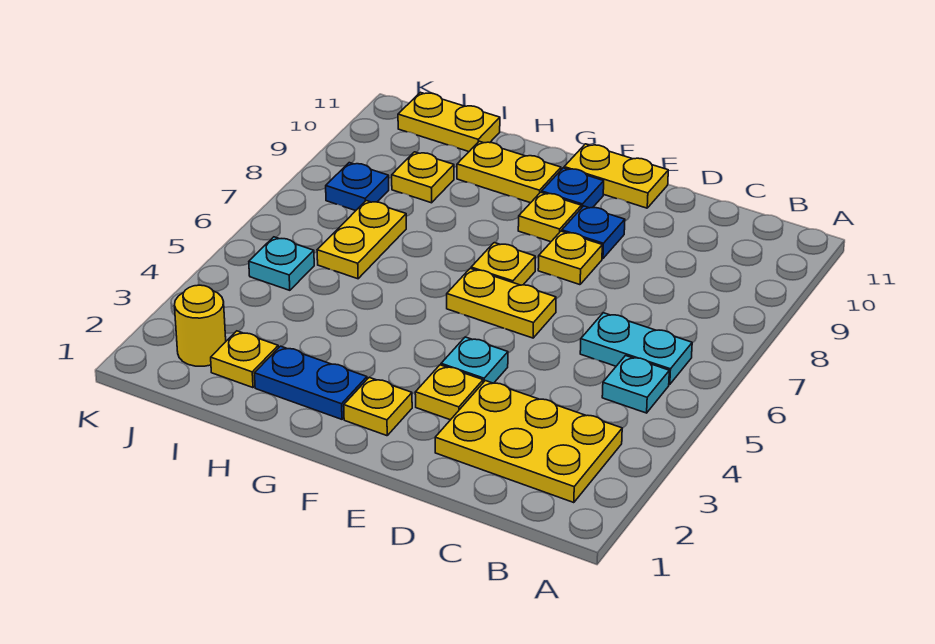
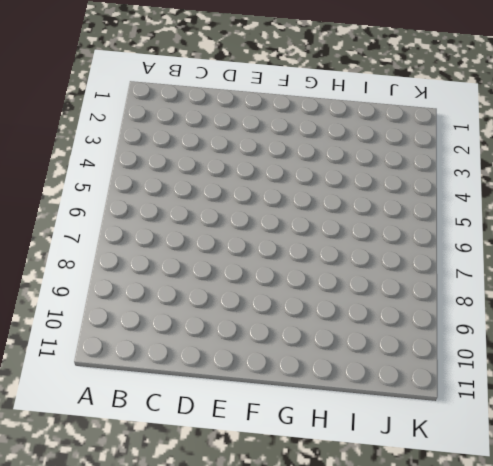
none -> yellow plate B2:D3 level 1
none -> cyan plate B5 level 1
none -> cyan plate B6:C6 level 1

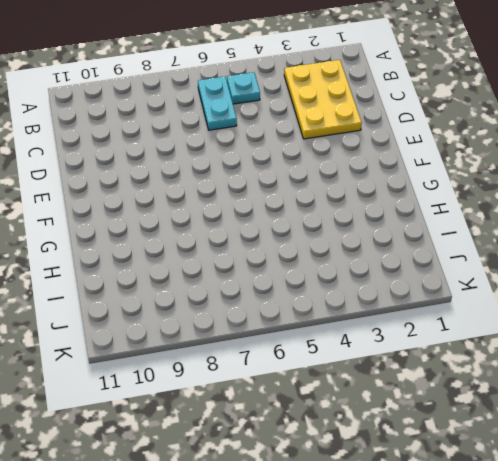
none -> yellow plate E3 level 1
none -> cyan plate E4 level 1
none -> yellow plate E6:F6 level 1

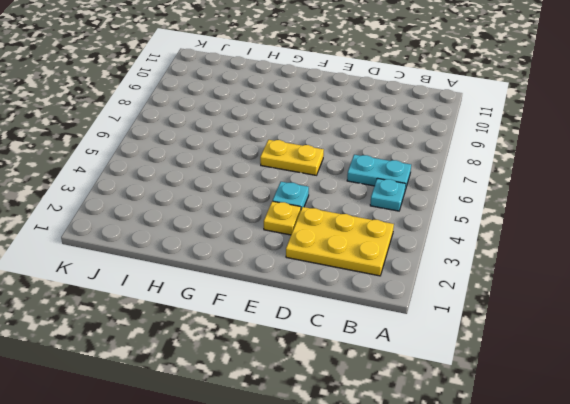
none -> yellow plate E8 level 1
none -> blue plate E9 level 1
none -> yellow plate E11:F11 level 1

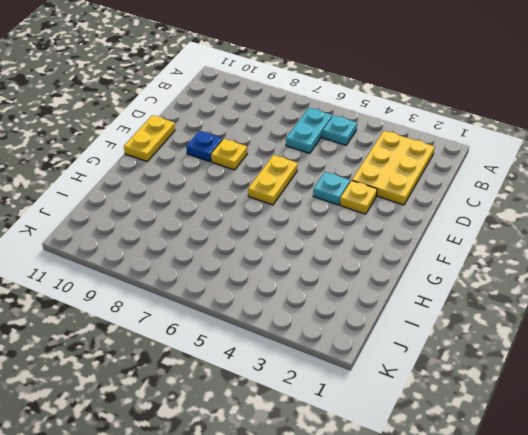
none -> yellow plate F2 level 1
none -> yellow plate F7 level 1
none -> yellow plate F9 level 1

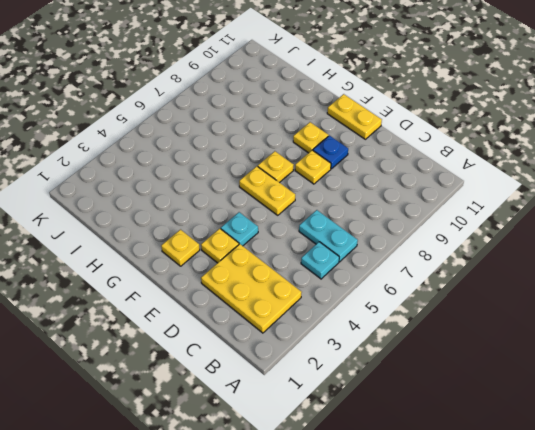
none -> blue plate F10 level 1
none -> blue plate G2:H2 level 1
none -> yellow plate G10:H10 level 1

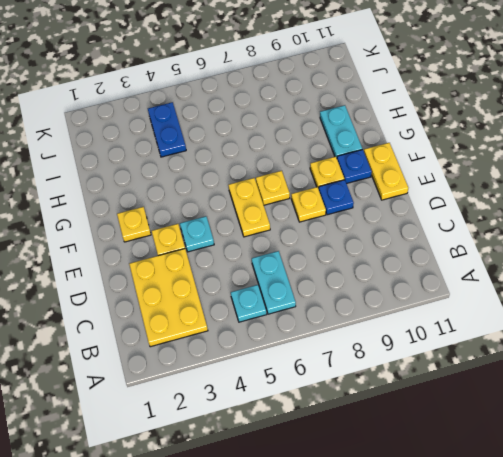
cyan plate G10:H10 level 1 -> yellow plate G10:H10 level 1
blue plate I4:J4 level 1 -> blue plate G2:H2 level 1
none -> yellow plate I2 level 1
none -> yellow plate I6:I7 level 1
none -> yellow plate I9 level 1

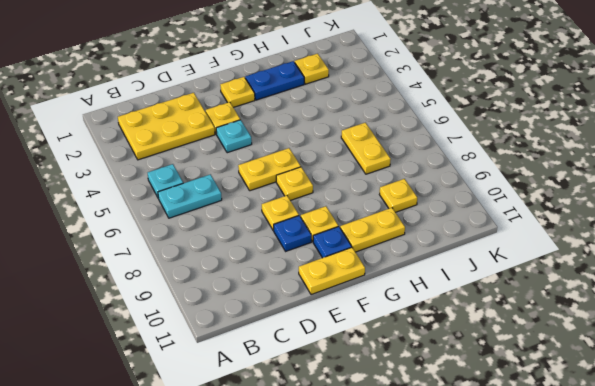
none -> yellow plate I11:J11 level 1
none -> yellow round brick J2 level 1
none -> cyan plate J5 level 1

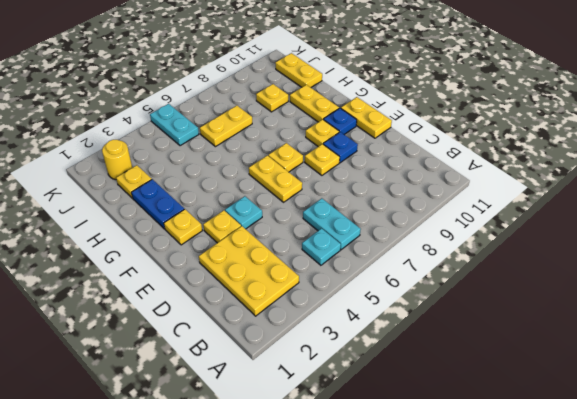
cyan plate J5:K5 level 1 -> cyan plate J5 level 1
none -> blue plate J8 level 1

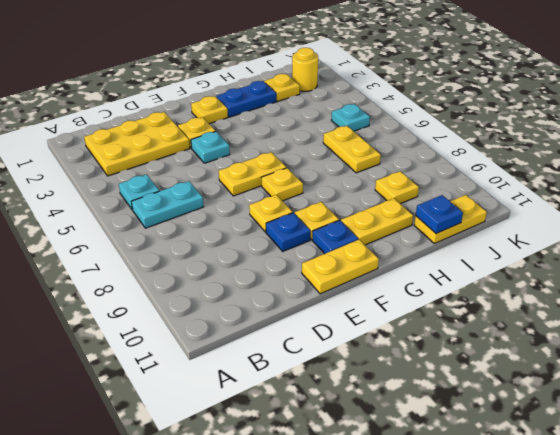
blue plate I11 level 2 -> blue plate J8 level 1

